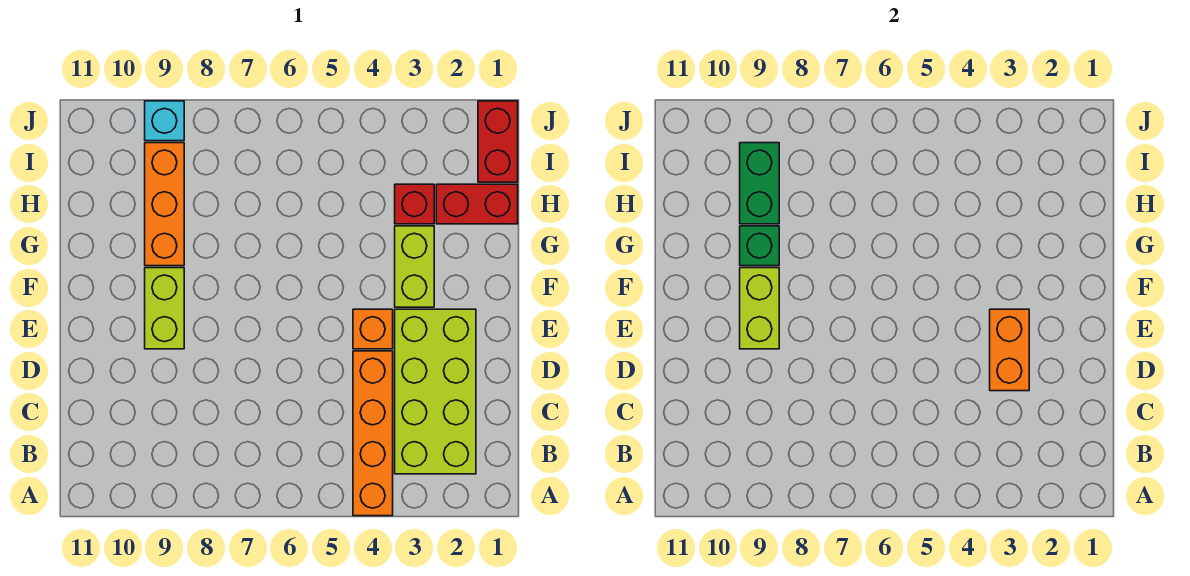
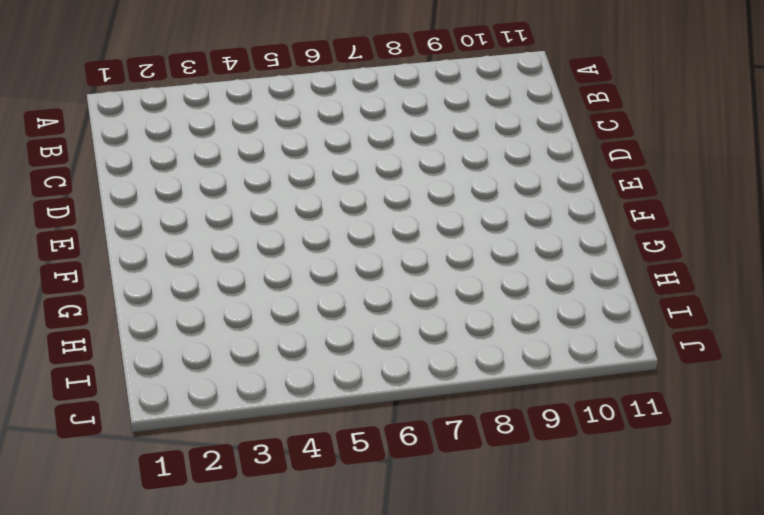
none -> orange brick A4:D4 level 1
none -> lime brick B2:E3 level 1
none -> orange brick E4 level 1

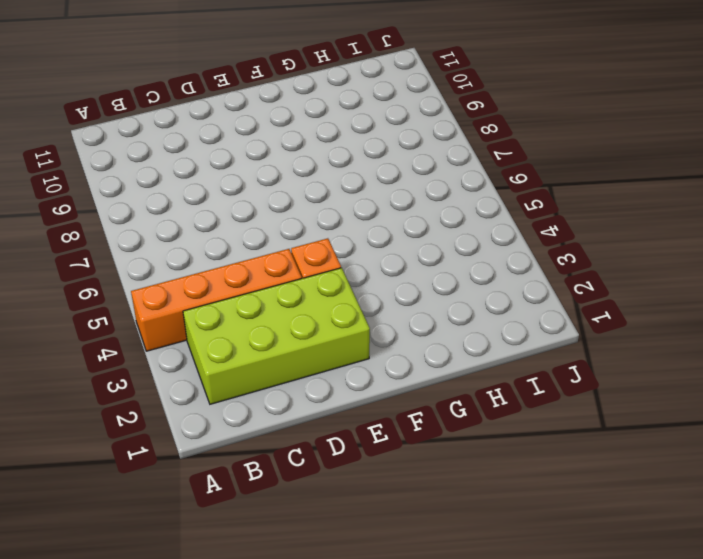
none -> lime brick E9:F9 level 1
none -> lime brick F3:G3 level 1
none -> orange brick G9:I9 level 1

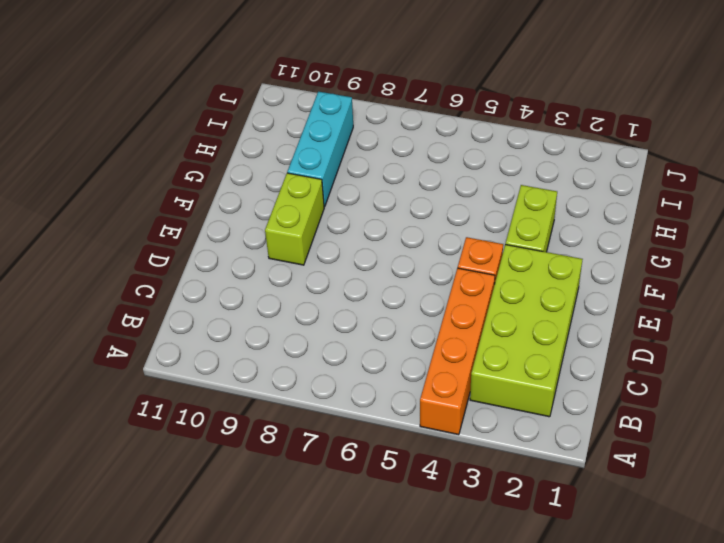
cyan brick G9:I9 level 1 -> orange brick G9:I9 level 1
none -> red brick H1:H2 level 1
none -> red brick H3 level 1
none -> red brick I1:J1 level 1

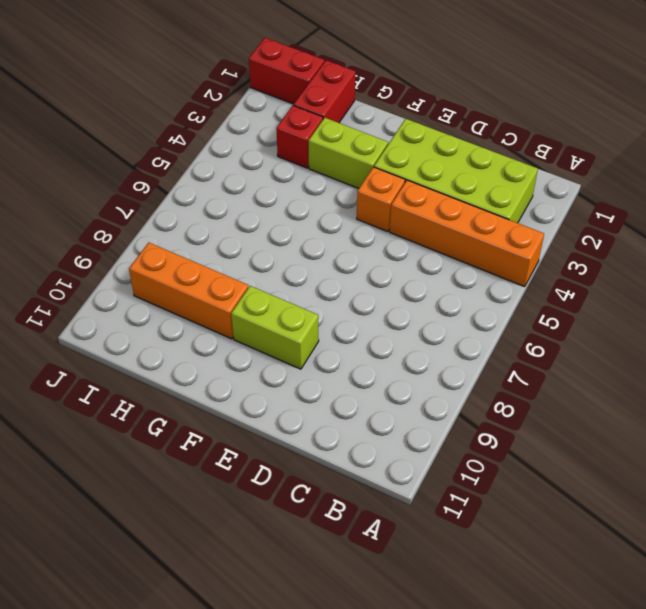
none -> cyan brick J9 level 1
none -> orange brick D3:E3 level 2
none -> lime brick E9:F9 level 2

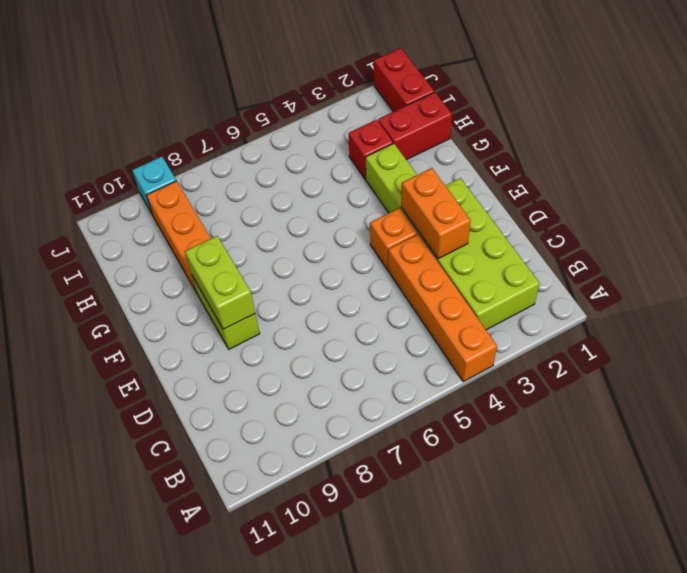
none -> green brick G9 level 2
none -> green brick H9:I9 level 2

